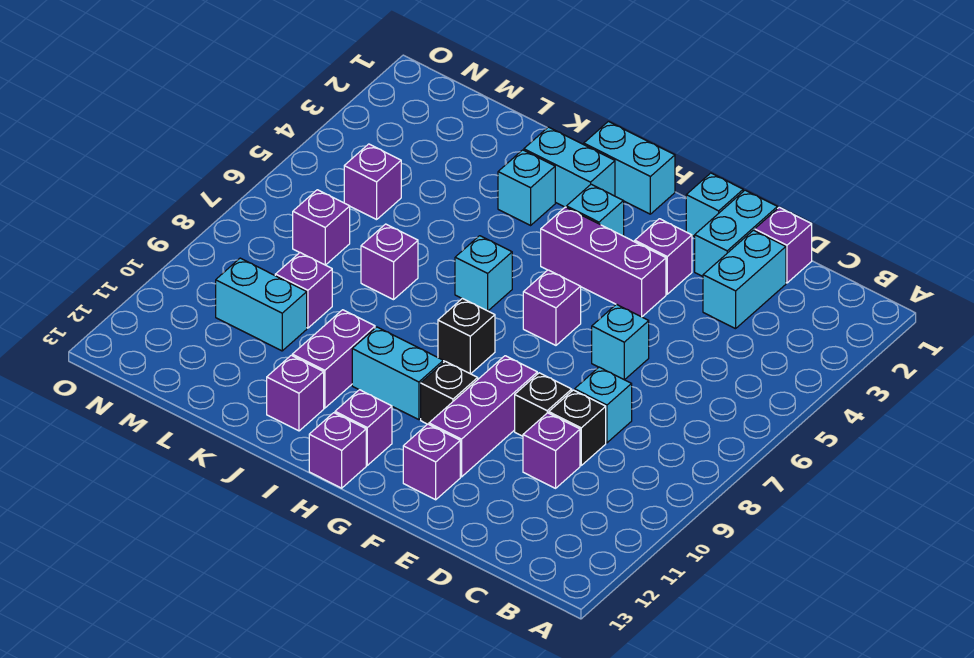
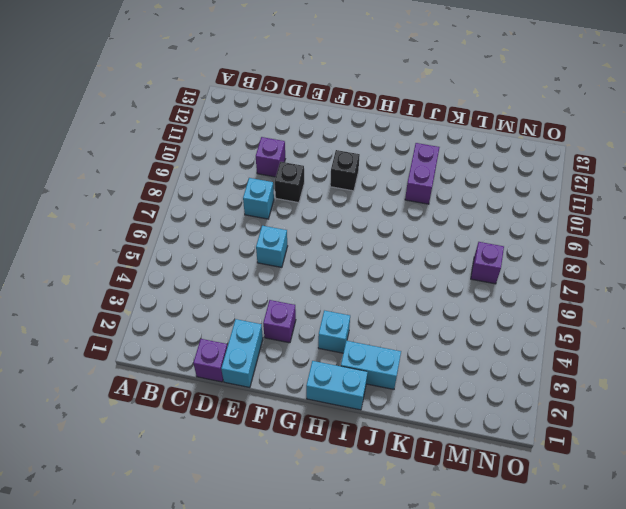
none -> cyan brick D2:D3 level 1
none -> black brick D9 level 1
none -> cyan brick F1 level 1
none -> purple brick F4:H4 level 1

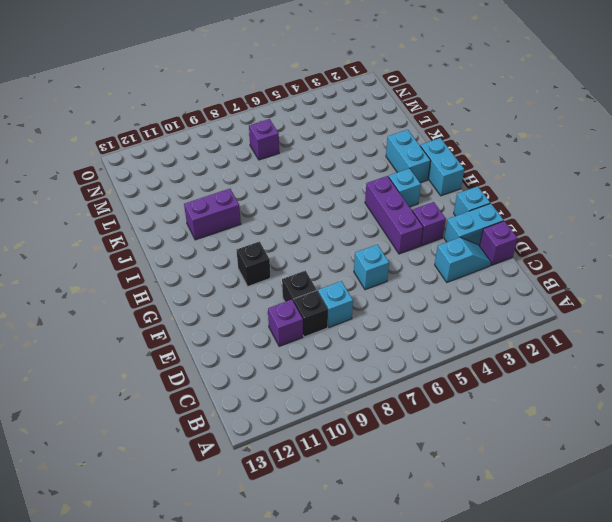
cyan slope D2:D3 level 1 top 3 -> cyan brick D2:D3 level 1
none -> purple brick F9:F11 level 1
none -> purple brick F12 level 1
none -> purple brick G6 level 1
none -> black brick H8 level 1

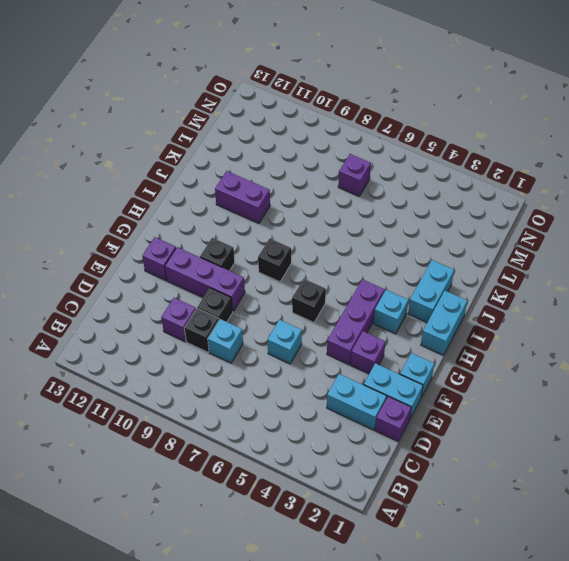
black brick G6 level 1 -> purple brick G6 level 1
none -> cyan brick H10:I10 level 1
none -> purple brick H12 level 1
none -> purple brick H13 level 1
none -> cyan brick I6 level 1

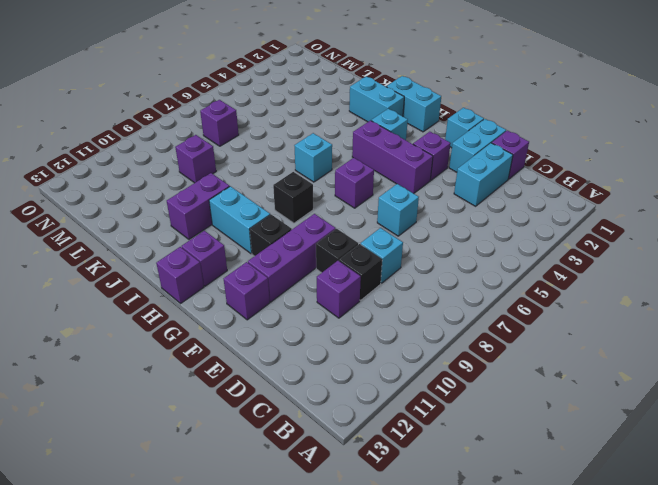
none -> cyan brick J3 level 1
none -> purple brick J12 level 1
none -> purple brick K7 level 1
none -> cyan brick L10:M10 level 1

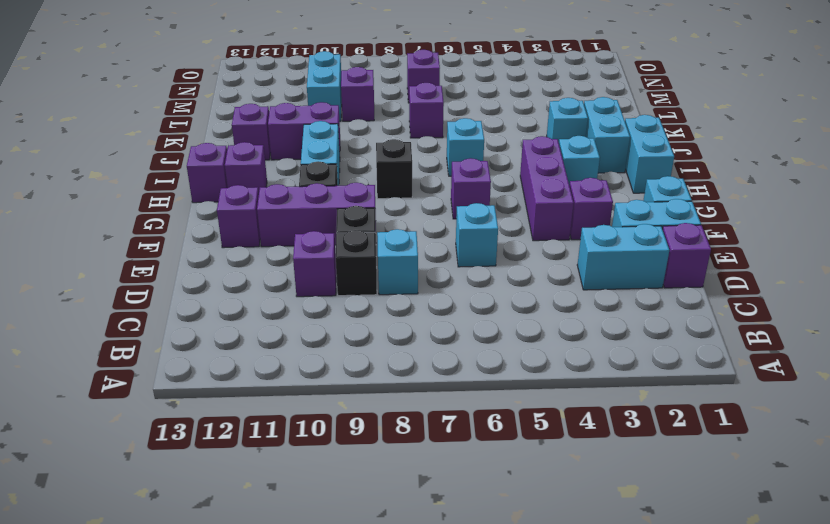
none -> purple brick M5 level 1

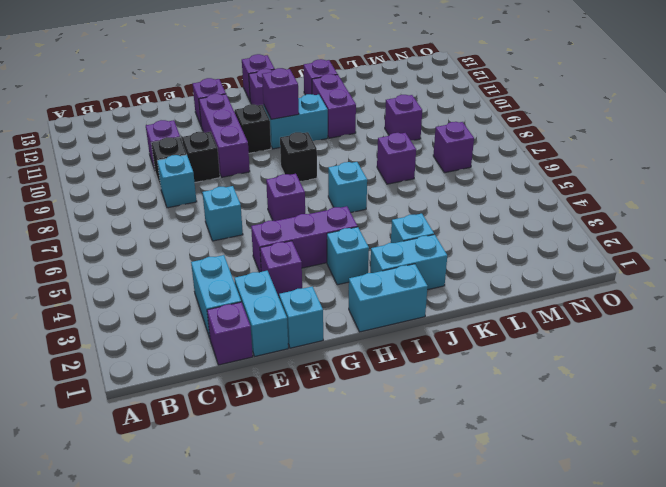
purple brick H10 level 2 -> purple brick M5 level 1
none -> cyan brick L10:M10 level 1

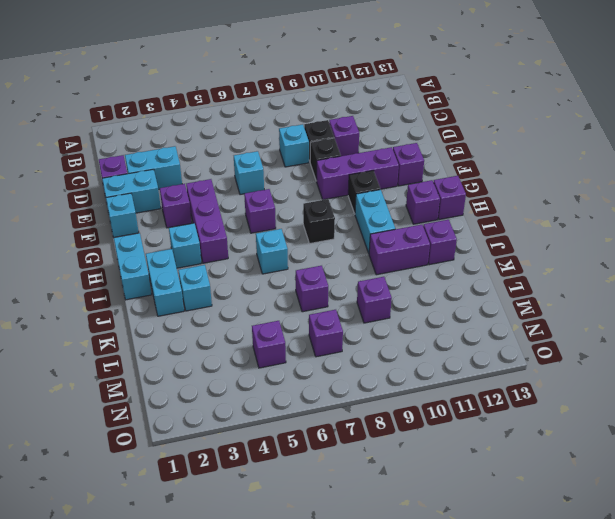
none -> cyan brick L10:M10 level 1

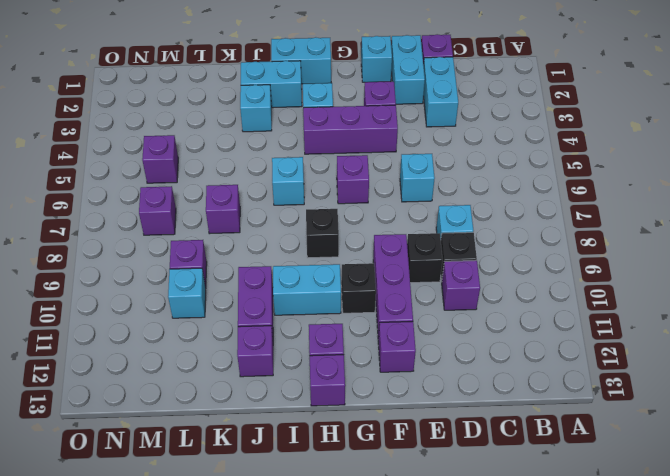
cyan brick L10 level 1 -> cyan brick L10:M10 level 1

